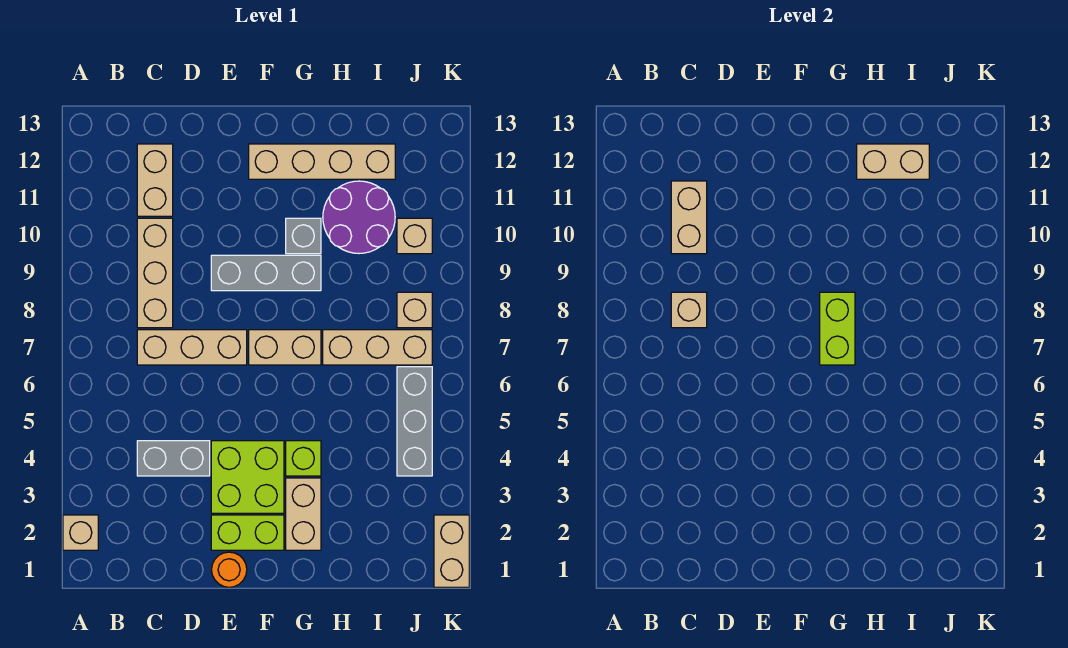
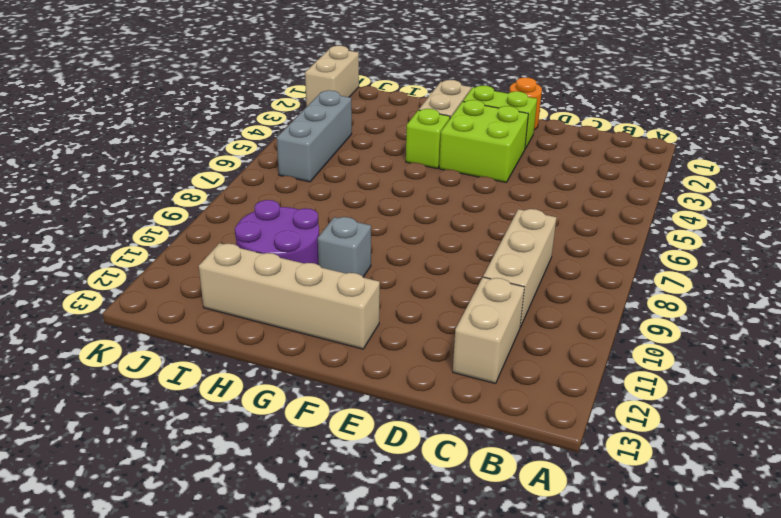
none -> tan brick A2 level 1
none -> grey brick C4:D4 level 1
none -> tan brick C7:E7 level 1

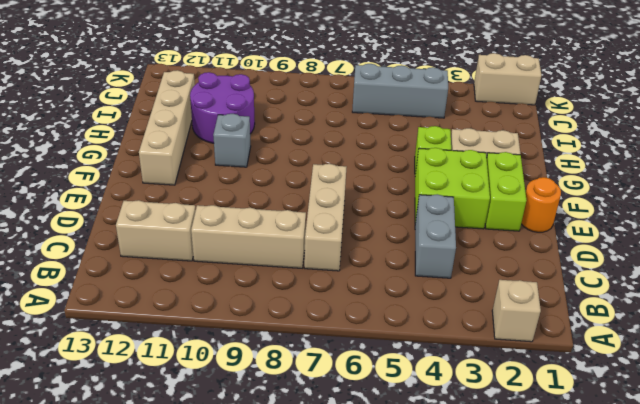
none -> grey brick E9:G9 level 1
none -> tan brick F7:G7 level 1
none -> tan brick H7:J7 level 1

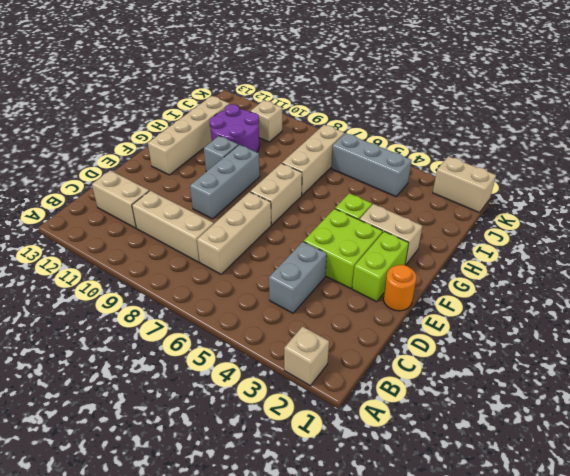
none -> tan brick J8 level 1
none -> tan brick C8 level 2
none -> tan brick C10:C11 level 2

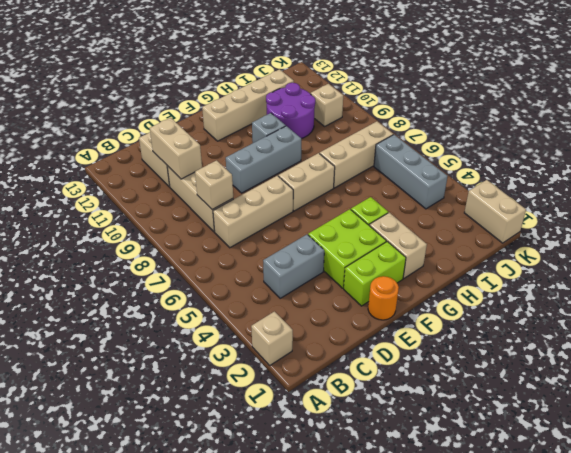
none -> tan brick J8 level 1
none -> lime brick G7:G8 level 2
none -> tan brick H12:I12 level 2

